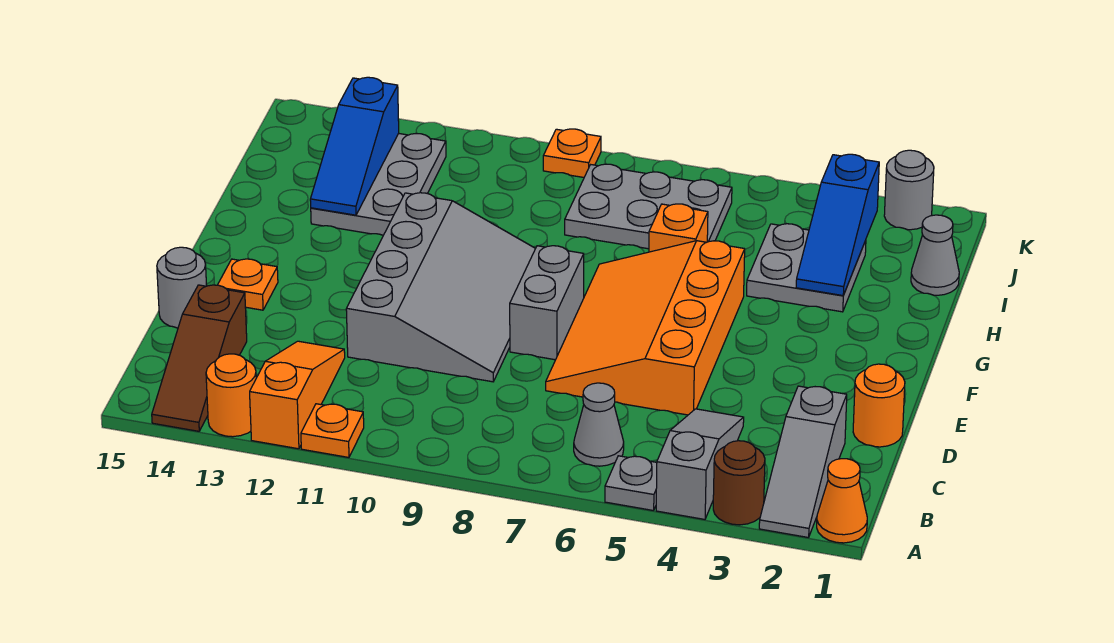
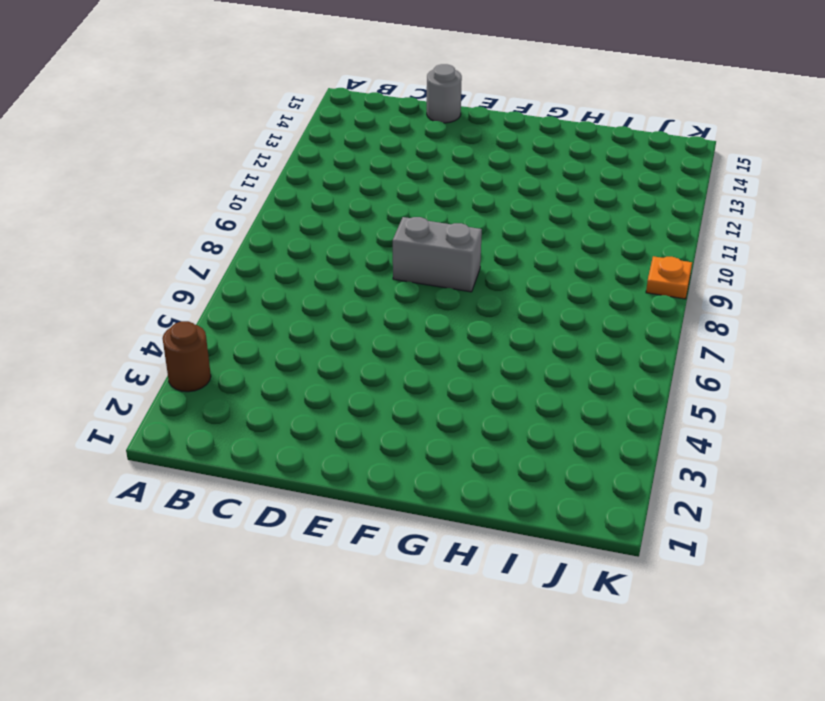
none -> orange cone A1 level 1
none -> grey slope A2:C2 level 1 top C
none -> grey slope A4:C4 level 1 top A

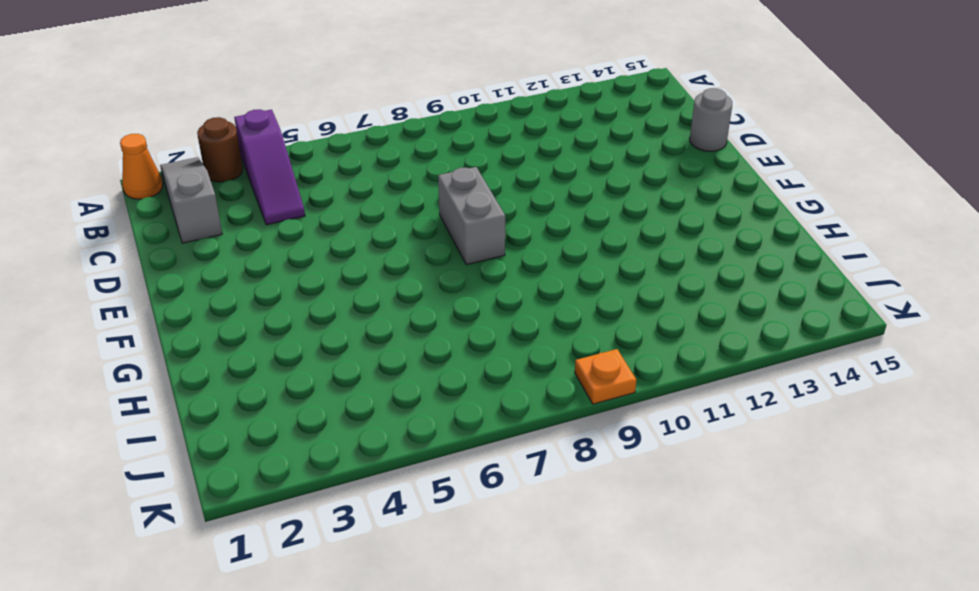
purple slope A4:C4 level 1 top A -> grey slope A4:C4 level 1 top A
none -> grey plate A5 level 1
none -> orange plate A11 level 1
none -> orange slope A12:C12 level 1 top A

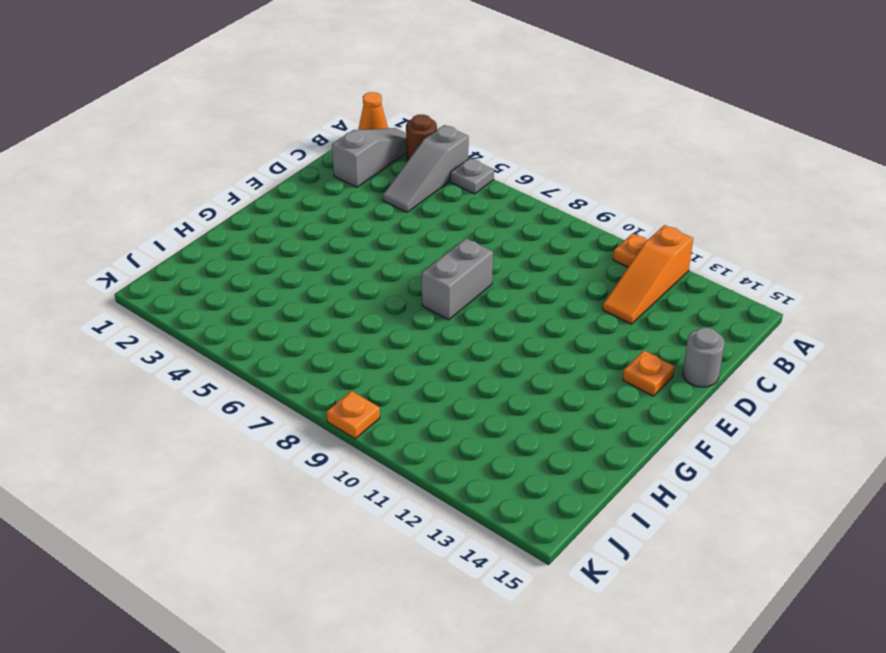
none -> orange round brick A13 level 1
none -> brown slope A14:C14 level 1 top C
none -> grey cone B6 level 1

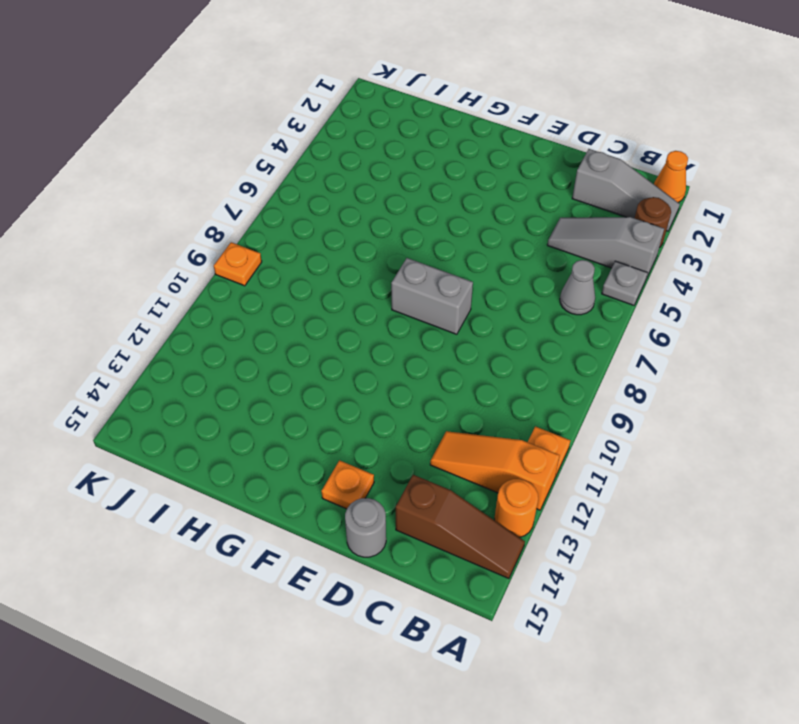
none -> orange round brick D1 level 1
none -> orange slope D5:G7 level 1 top 5
none -> grey slope D9:G11 level 1 top 11

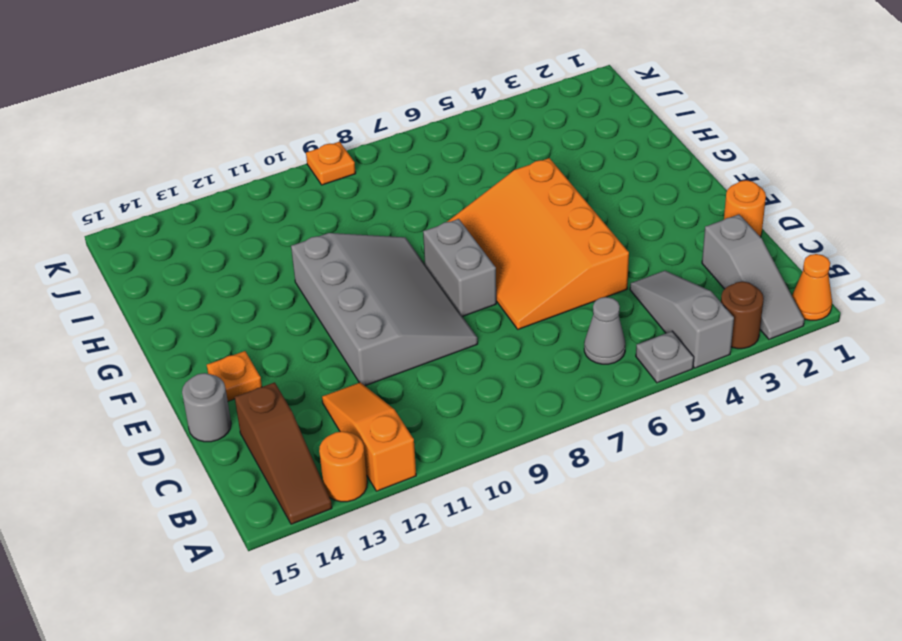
none -> orange plate A11 level 1
none -> grey plate H3:I4 level 1
none -> orange brick H6 level 1

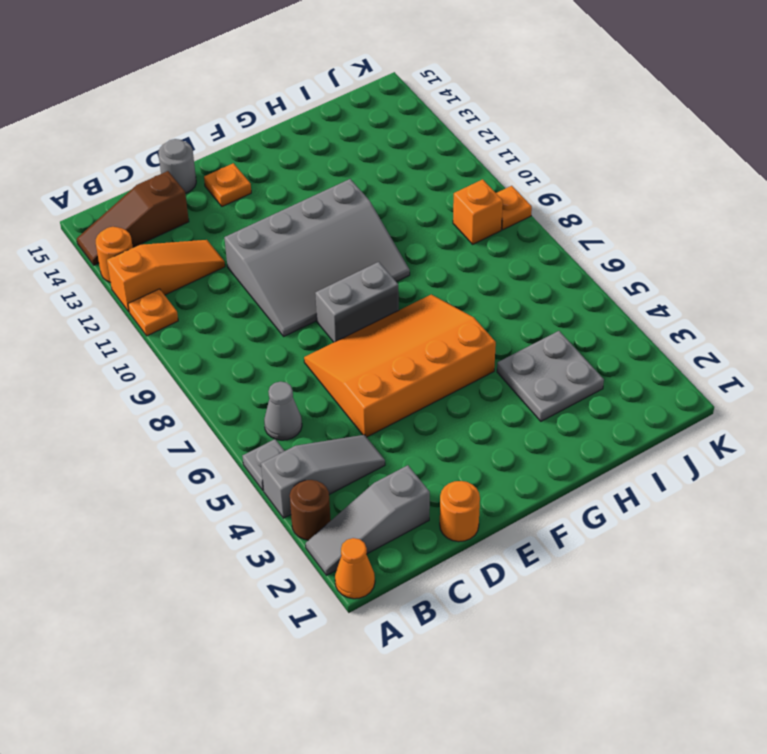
orange brick J9 level 1 -> orange brick H6 level 1
none -> grey plate H12:J13 level 1
none -> grey cone I1 level 1
none -> grey plate I6:J8 level 1

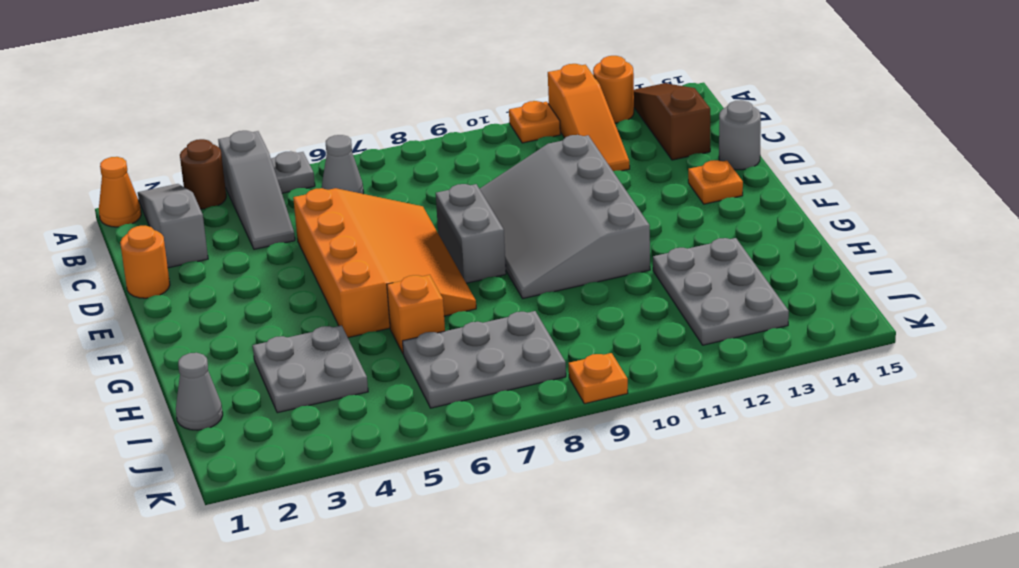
none -> grey round brick K2 level 1
none -> blue slope H3:J3 level 2 top J
none -> blue slope H13:J13 level 2 top J

